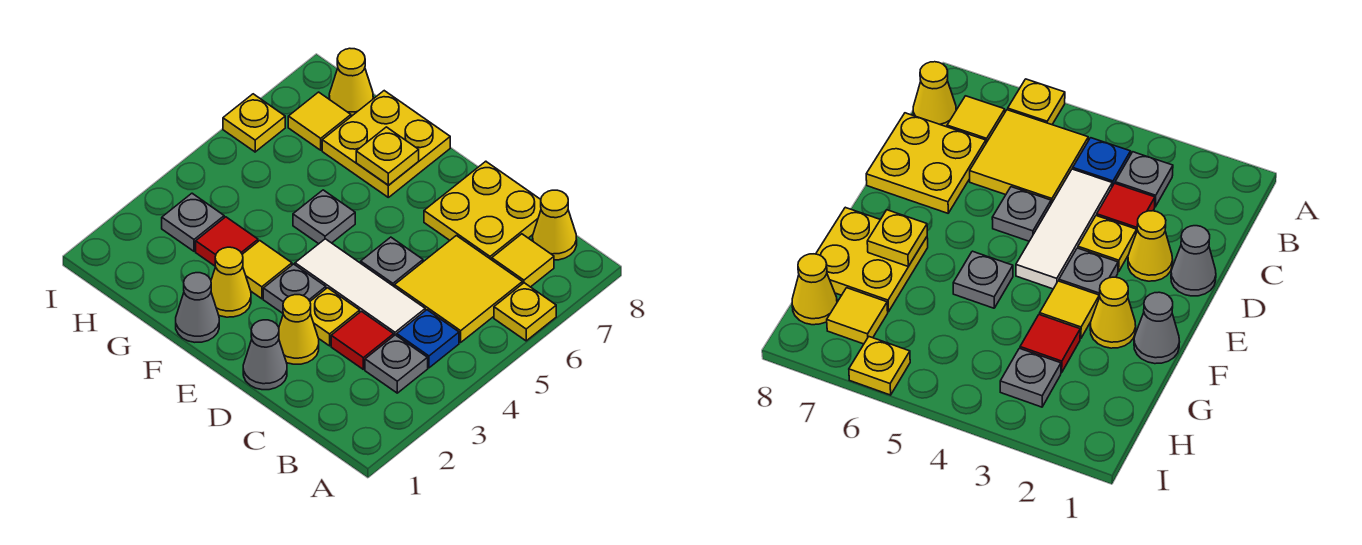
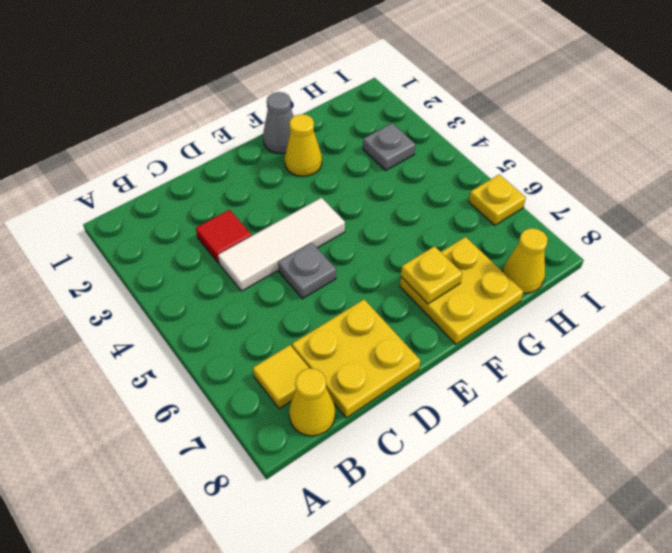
none -> yellow plate A6 level 1
none -> grey plate B3 level 1
none -> blue plate B4 level 1

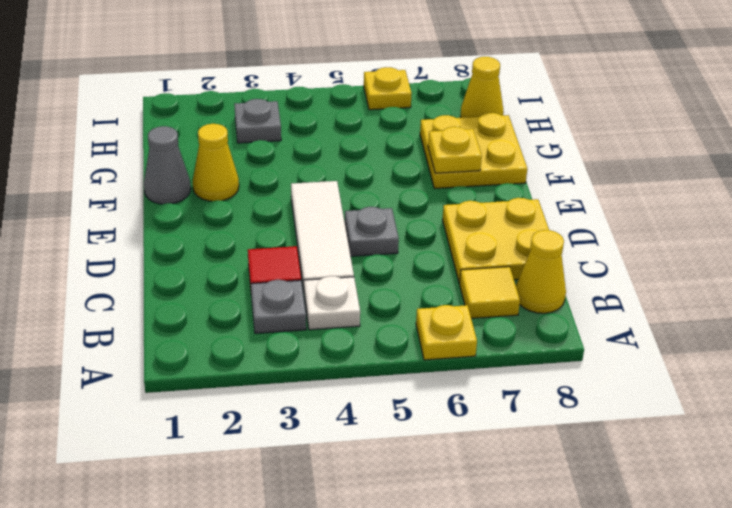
white plate B4 level 1 -> blue plate B4 level 1
none -> yellow tile B5:C6 level 1
none -> grey cone D1 level 1
none -> yellow cone D2 level 1

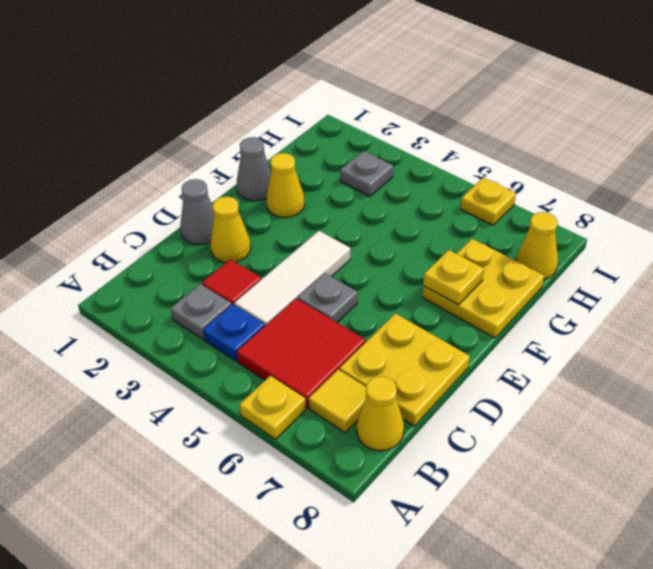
red tile B5:C6 level 1 -> yellow tile B5:C6 level 1
none -> yellow plate D3 level 1
none -> grey plate E3 level 1
none -> yellow tile F3 level 1

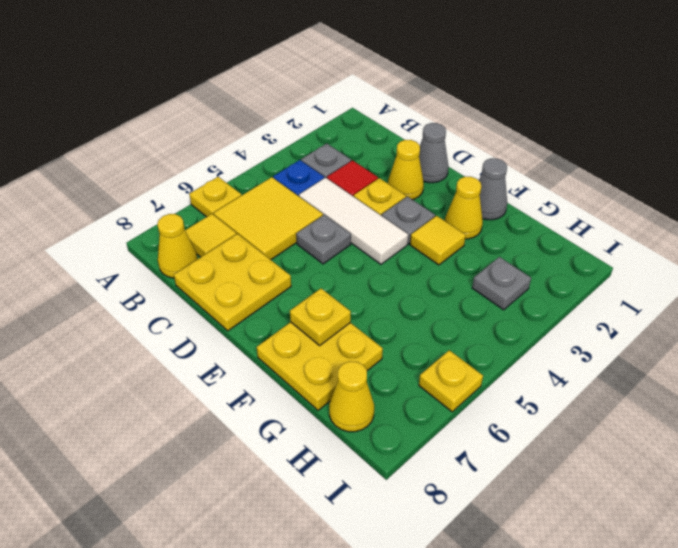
none -> grey plate F5 level 1
none -> red tile G3 level 1
none -> yellow tile H7 level 1

